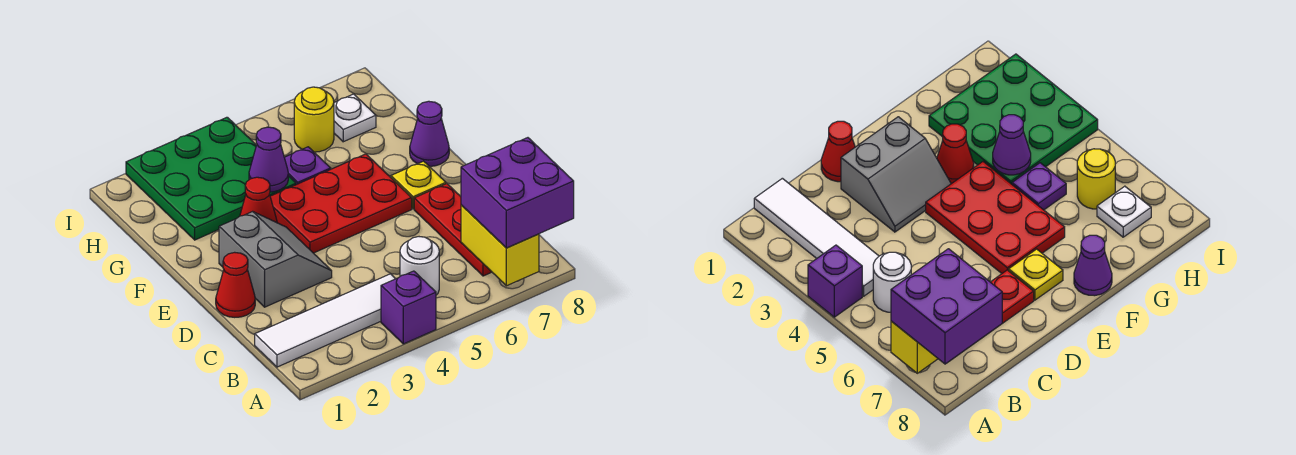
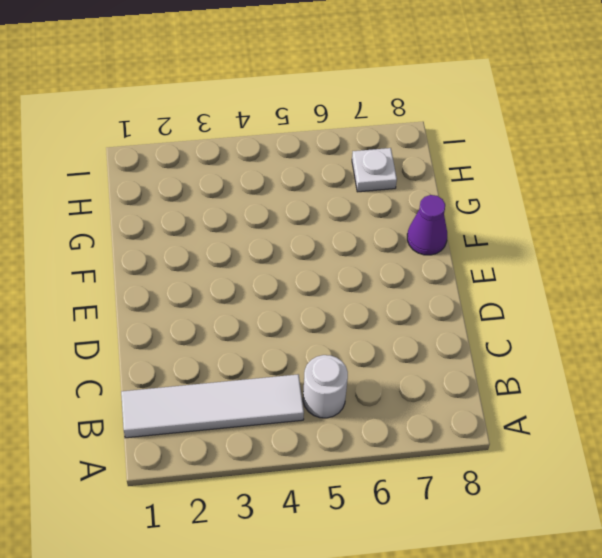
none -> purple brick A4 level 1
none -> red plate B7:D7 level 1
none -> red cone D1 level 1

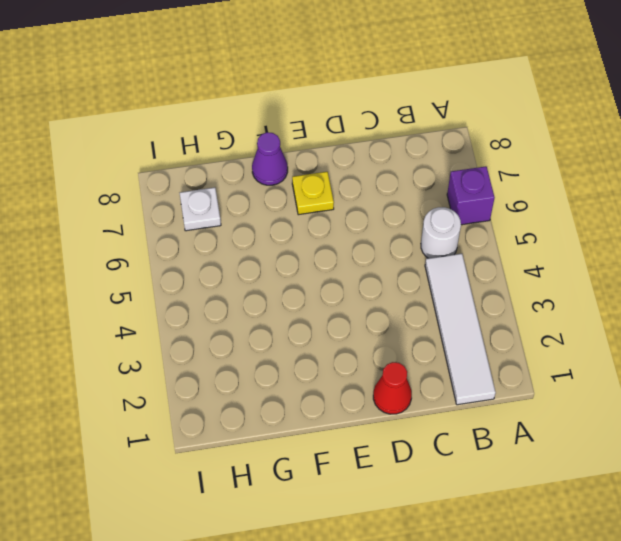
purple brick A6 level 1 -> purple brick A4 level 1
none -> red plate B7:D7 level 1
none -> grey slope D2:E3 level 1 top 2
none -> red plate E4:F6 level 1

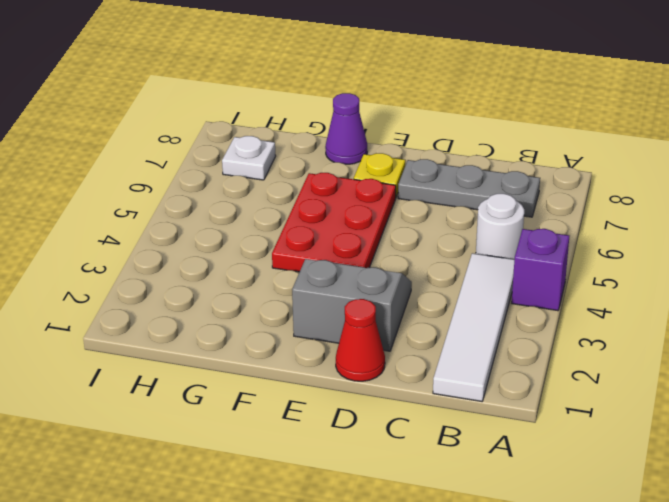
grey plate B7:D7 level 1 -> red plate B7:D7 level 1
none -> red cone F3 level 1
none -> green plate G2:I4 level 1
none -> purple plate G5 level 1

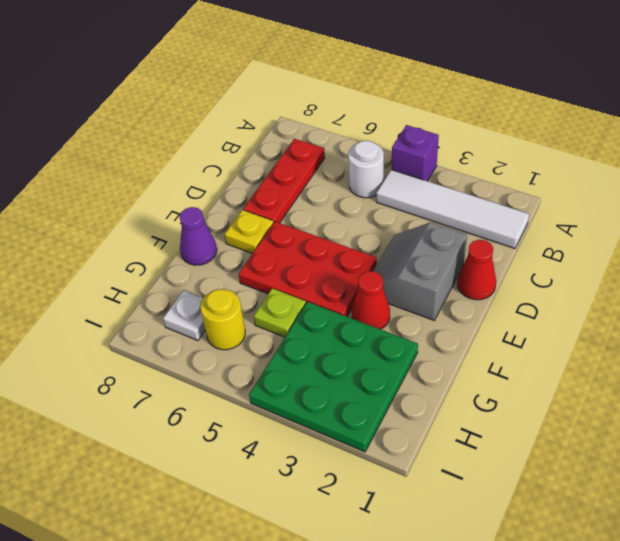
lime plate G5 level 1 -> purple plate G5 level 1
none -> yellow brick A7:B7 level 2
none -> purple cone G4 level 2
none -> purple brick A7:B8 level 3

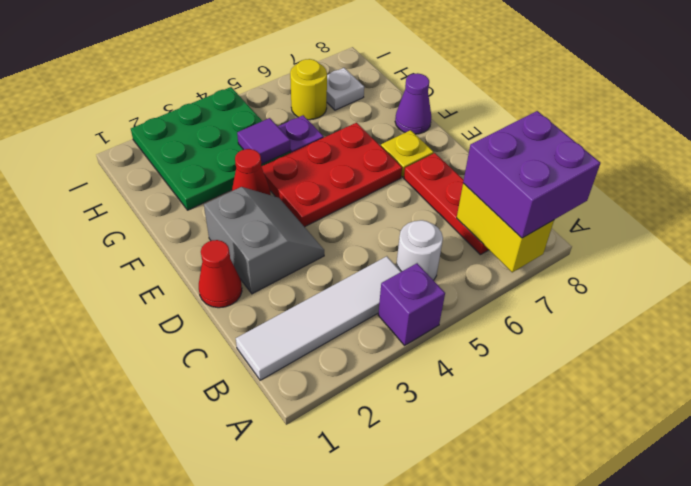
purple tile G4 level 2 -> purple cone G4 level 2

